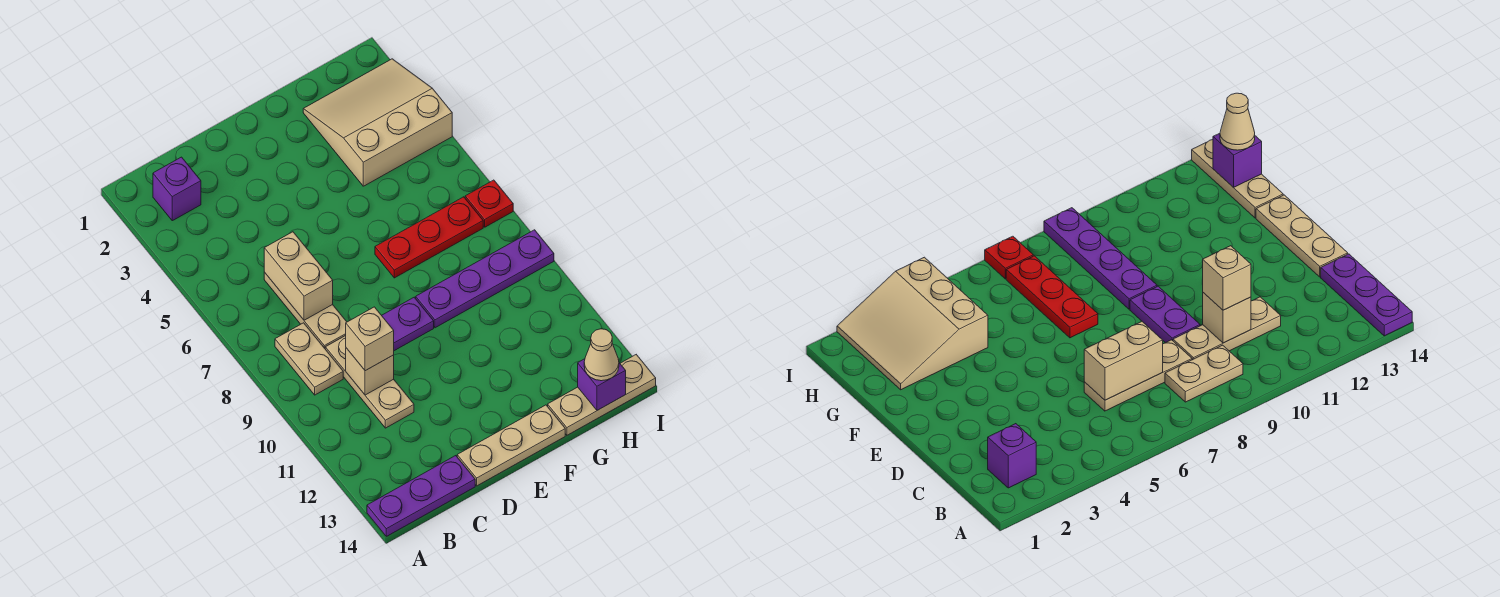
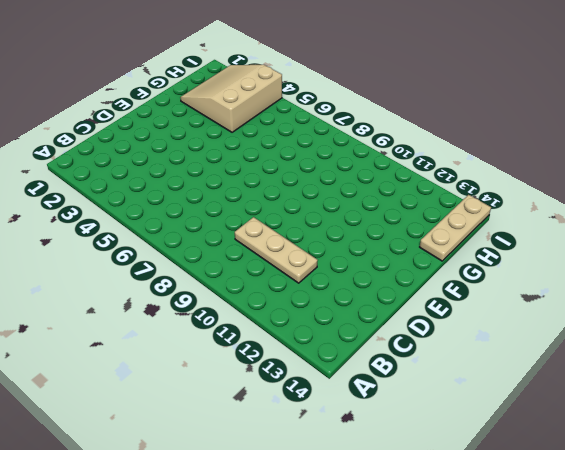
none -> purple plate A14:C14 level 1
none -> purple brick B2 level 1
none -> tan plate B8:B9 level 1

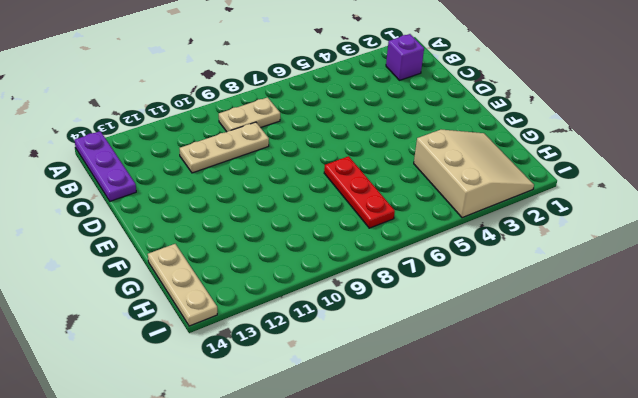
none -> tan plate C6:C8 level 1
none -> purple plate D9:E9 level 1
none -> tan plate D14:F14 level 1

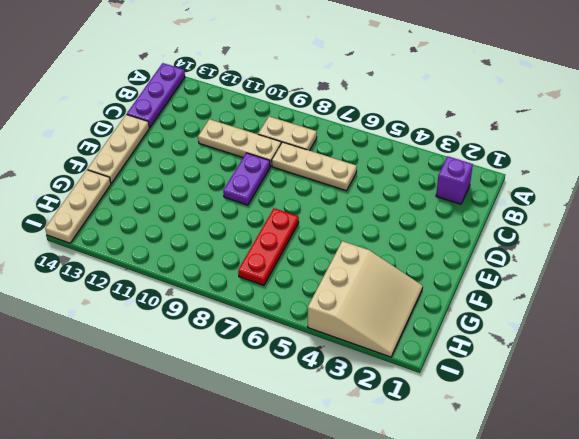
none -> purple plate F9:I9 level 1
none -> red plate I7 level 1
none -> tan brick C6:C7 level 2

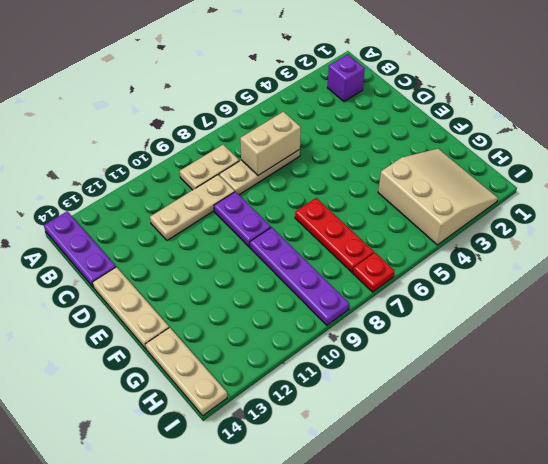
none -> tan brick C10 level 2
none -> purple brick H14 level 2
none -> tan brick C10 level 3

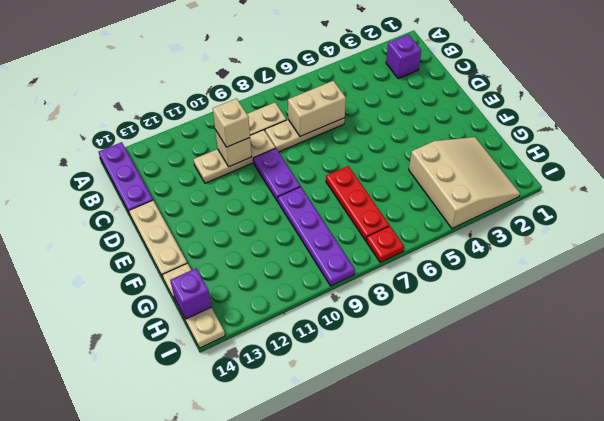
none -> tan cone H14 level 3

